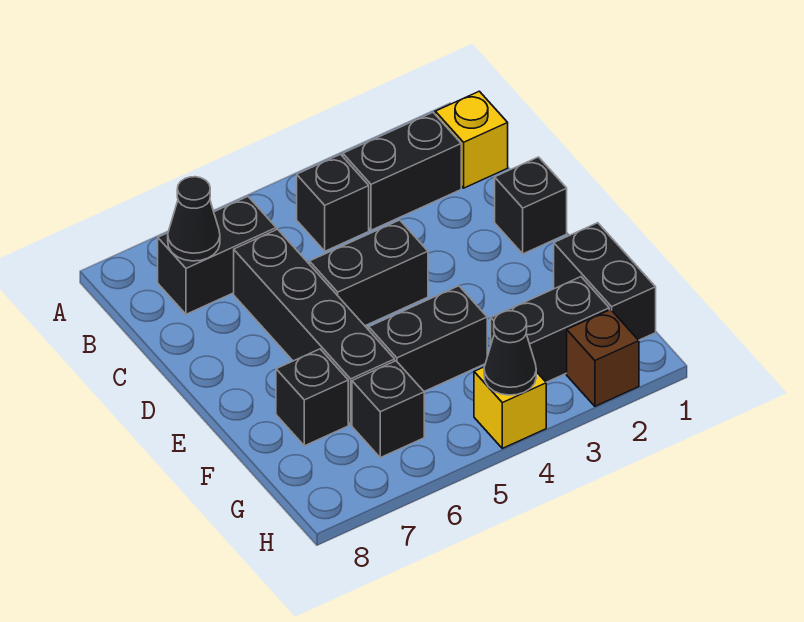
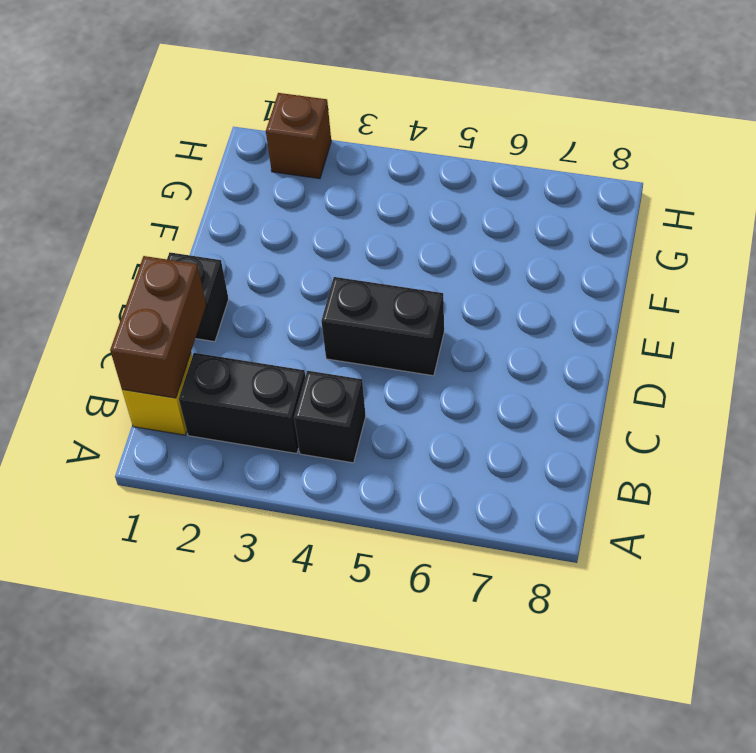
brown brick B1:C1 level 2 -> none
none -> black brick B6:B7 level 1
none -> black brick C6:F6 level 1
none -> black brick F1:G1 level 1

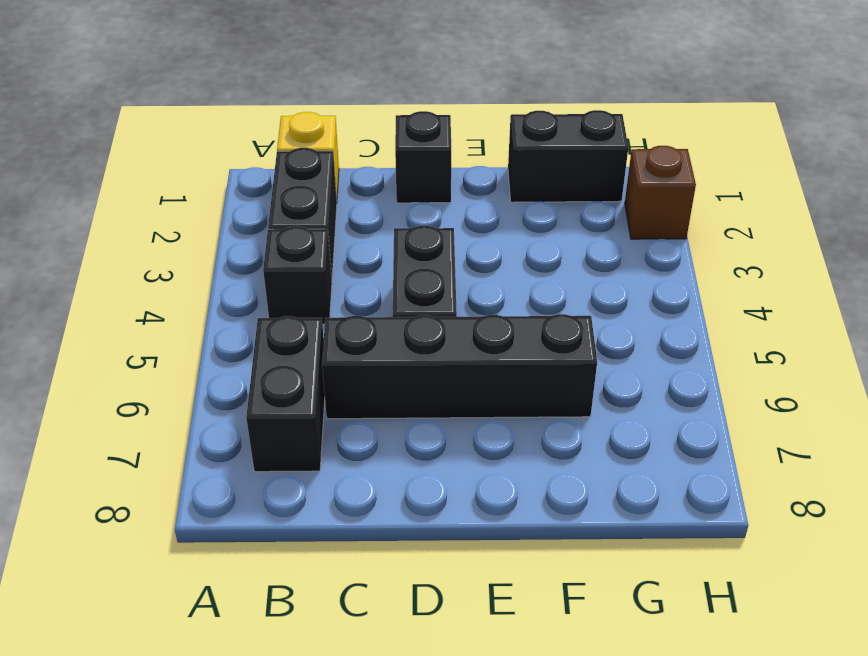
none -> black brick F4:F5 level 1
none -> black brick F7 level 1
none -> black brick G2:G3 level 1

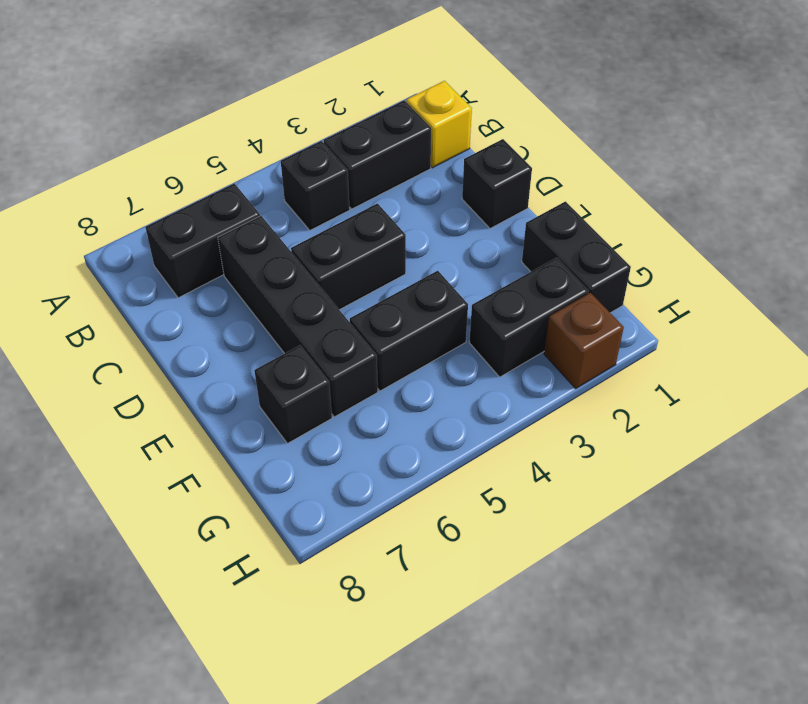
none -> black brick G6 level 1
none -> yellow brick H4 level 1
none -> black cone B7 level 2

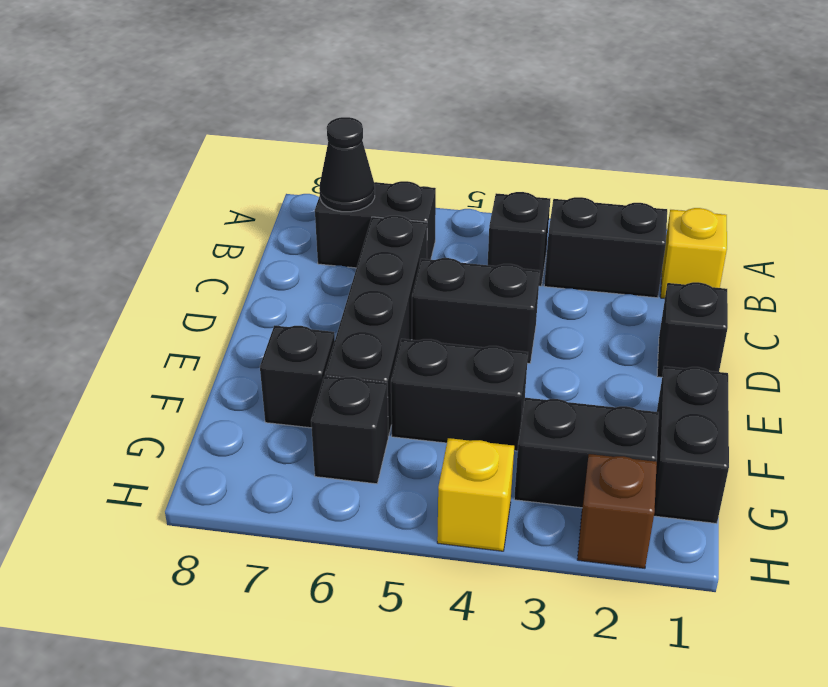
none -> black cone H4 level 2

